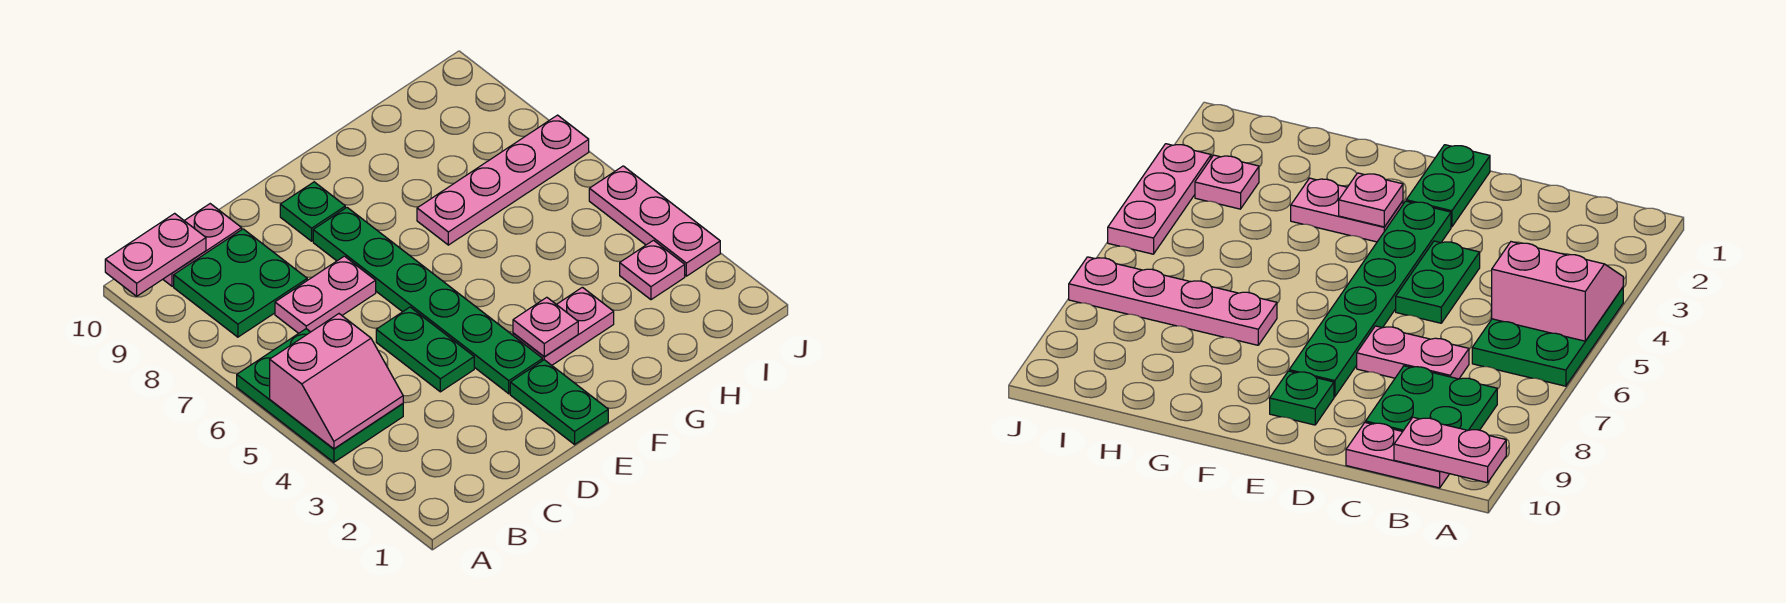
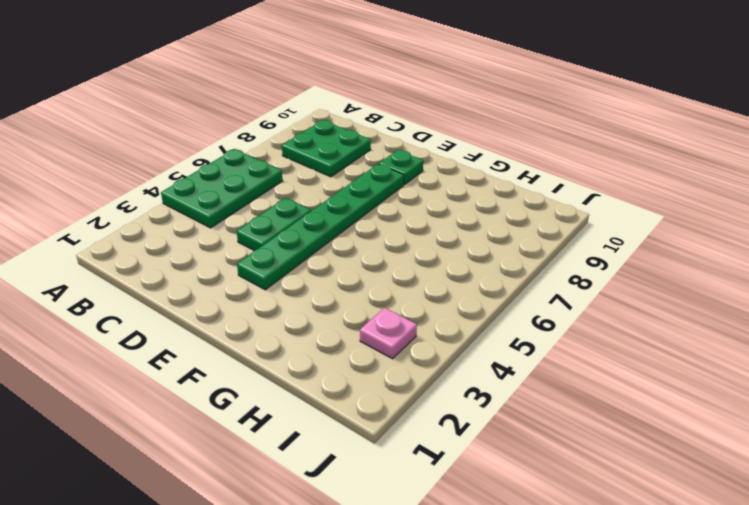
none -> pink plate B10:C10 level 1
none -> pink plate C7:D7 level 1
none -> green plate E1:E2 level 1

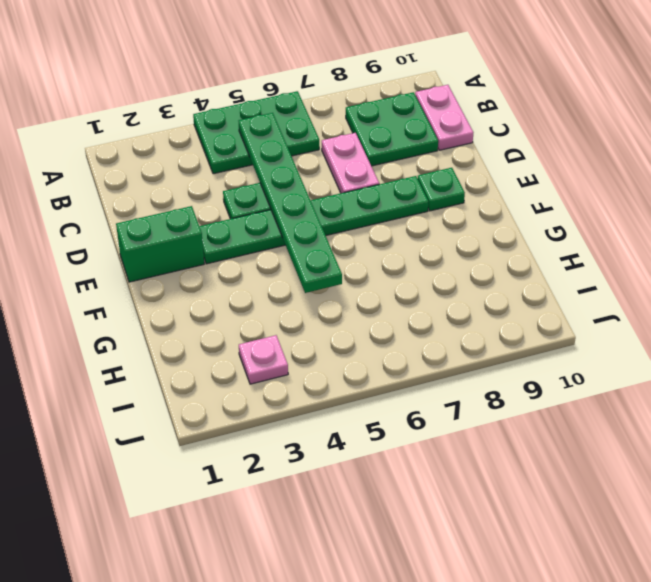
green plate B5:G5 level 2 -> pink slope A4:B5 level 2 top 5
green brick E1:E2 level 1 -> green plate E1:E2 level 1
none -> pink plate F3:G3 level 1
none -> pink plate G7:J7 level 1
none -> pink plate J3:J5 level 1

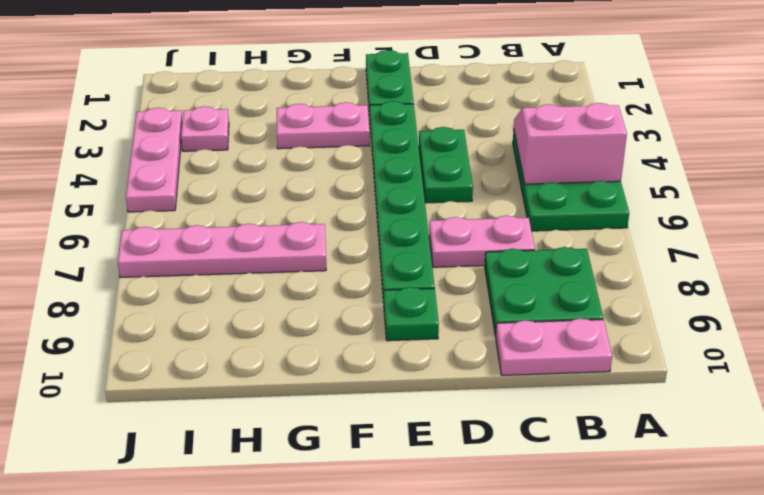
none -> pink plate A10:B10 level 2
none -> pink plate F3 level 2

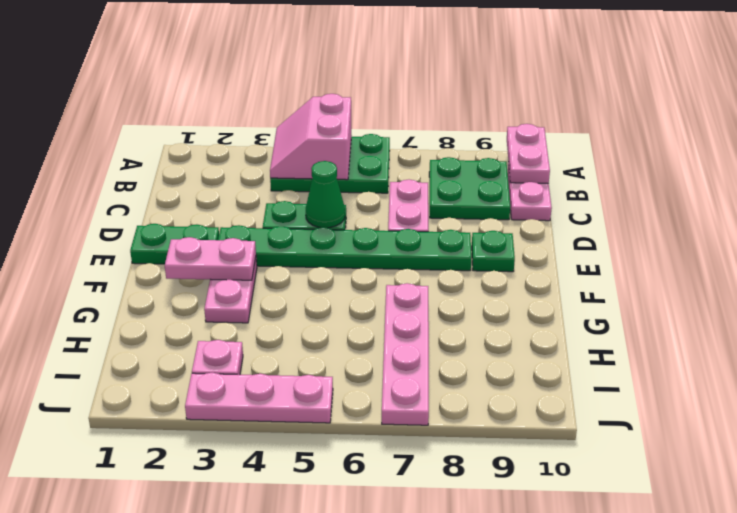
green cone D5 level 2 -> none
pink plate F2:F3 level 2 -> pink plate F3 level 2

